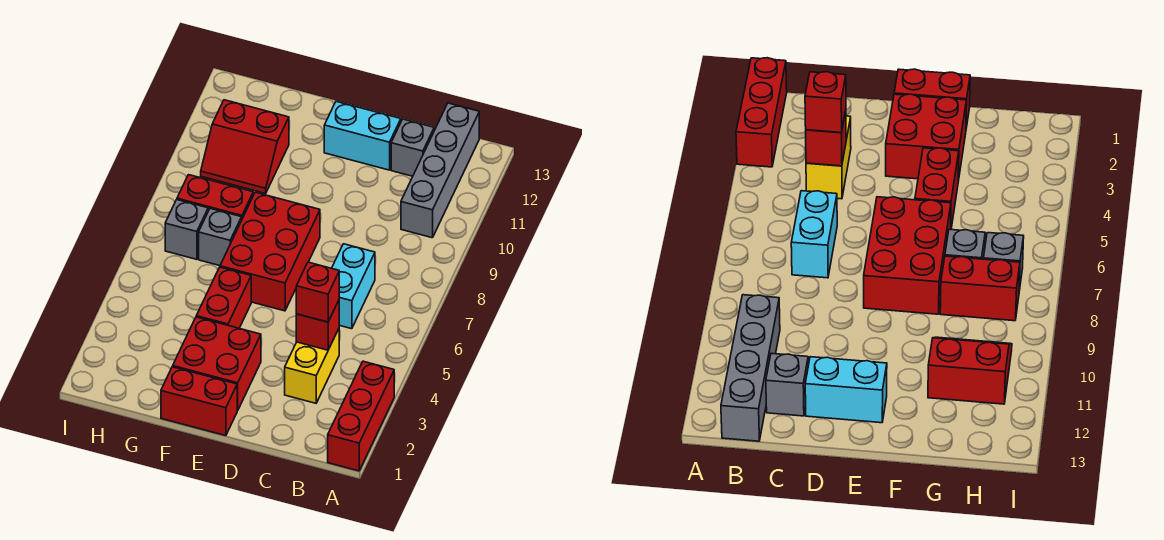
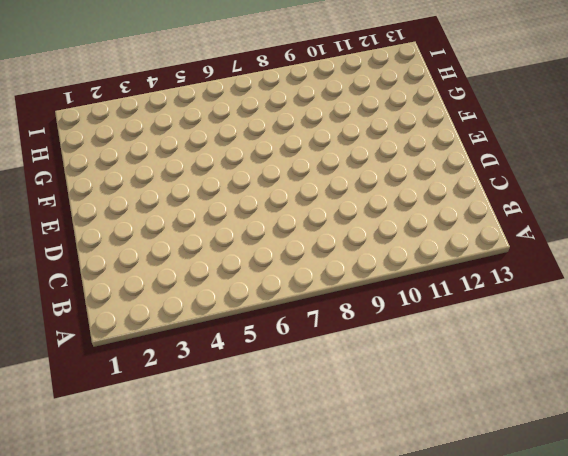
none -> red brick A1:A3 level 1
none -> grey brick B10:B13 level 1
none -> yellow brick C3:C4 level 1

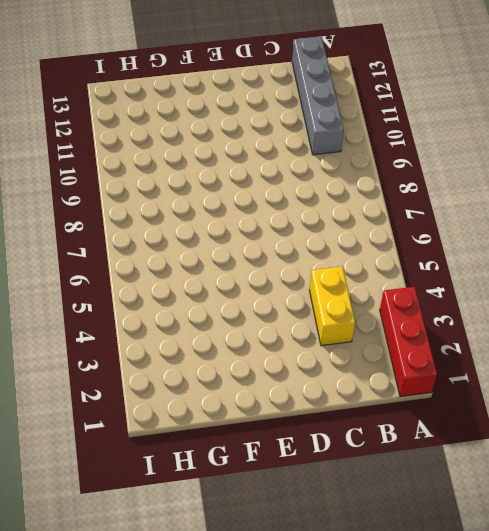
none -> cyan brick C6:C7 level 1
none -> grey brick C12 level 1
none -> cyan brick D12:E12 level 1

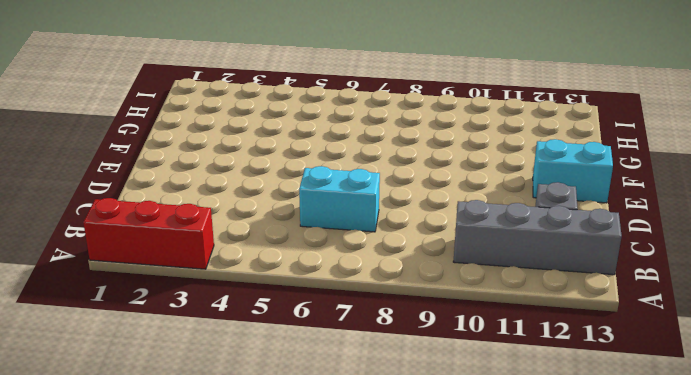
cyan brick E12:E13 level 1 -> cyan brick D12:E12 level 1
none -> yellow brick C3:C4 level 1
none -> red brick E1:F1 level 1
none -> red brick E2:F3 level 1

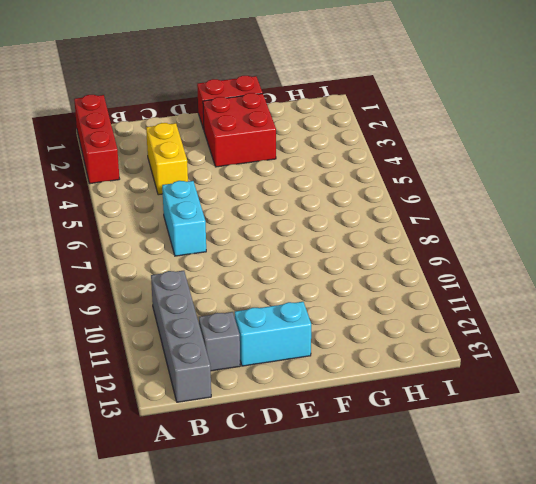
none -> red brick E6:F8 level 1
none -> red brick F4:F5 level 1
none -> grey brick G7 level 1

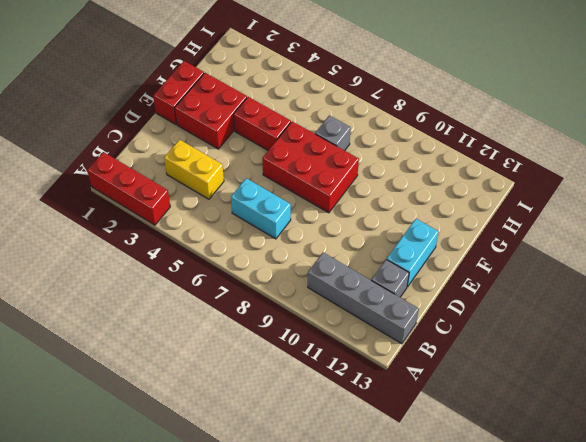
none -> red brick G8:H8 level 1
none -> red slope G10:H11 level 1 top 11
none -> grey brick H7 level 1

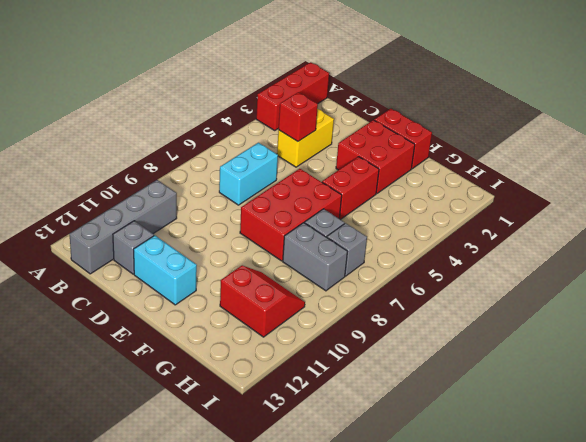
grey brick G8:H8 level 1 -> red brick G8:H8 level 1
none -> red brick C4 level 3

